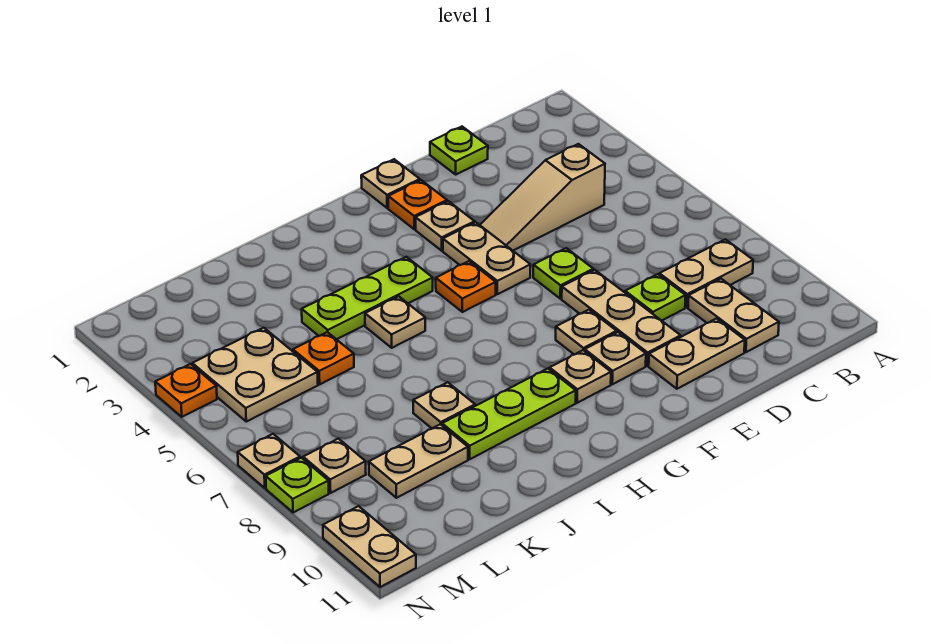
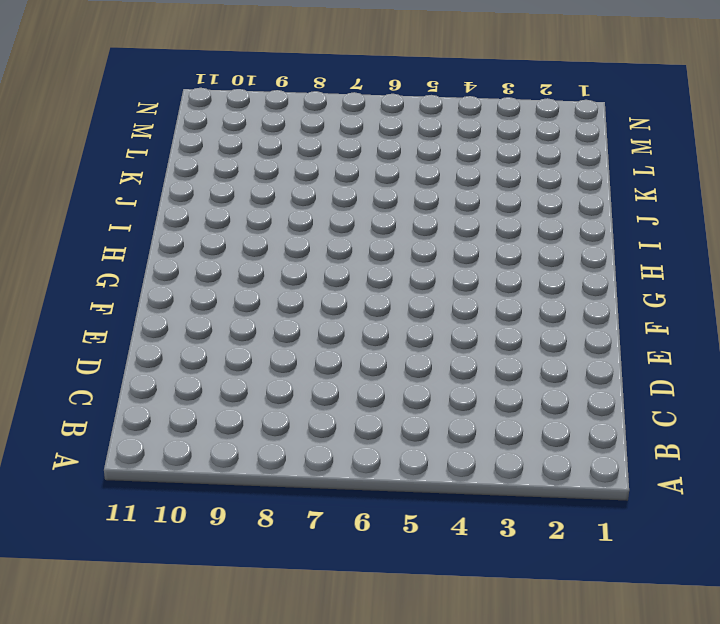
none -> tan plate B8:C8 level 1
none -> tan slope C4:E4 level 1 top C
none -> tan plate C9:C10 level 1

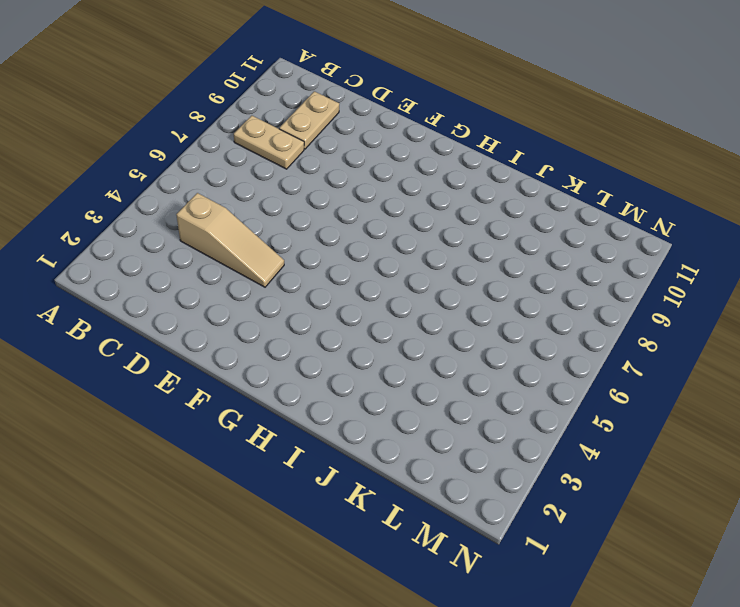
none -> lime plate D1 level 1
none -> lime plate D8 level 1
none -> tan plate D10:E10 level 1

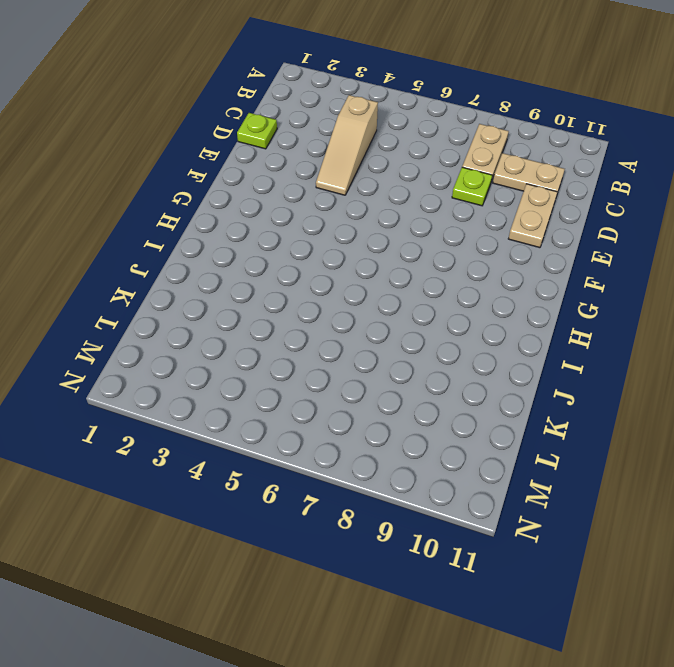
none -> lime plate E6 level 1
none -> tan plate E7:E9 level 1
none -> tan plate F1 level 1

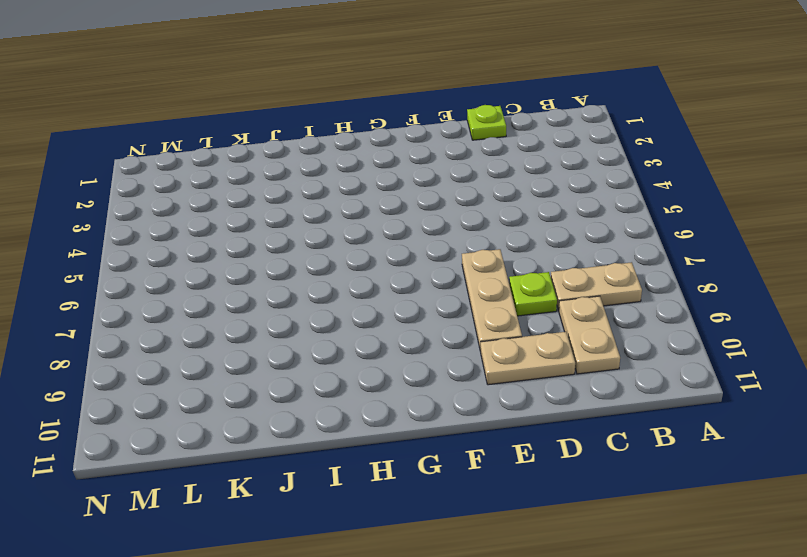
none -> tan slope C4:E4 level 1 top C
none -> lime plate E6 level 1
none -> tan plate F1 level 1

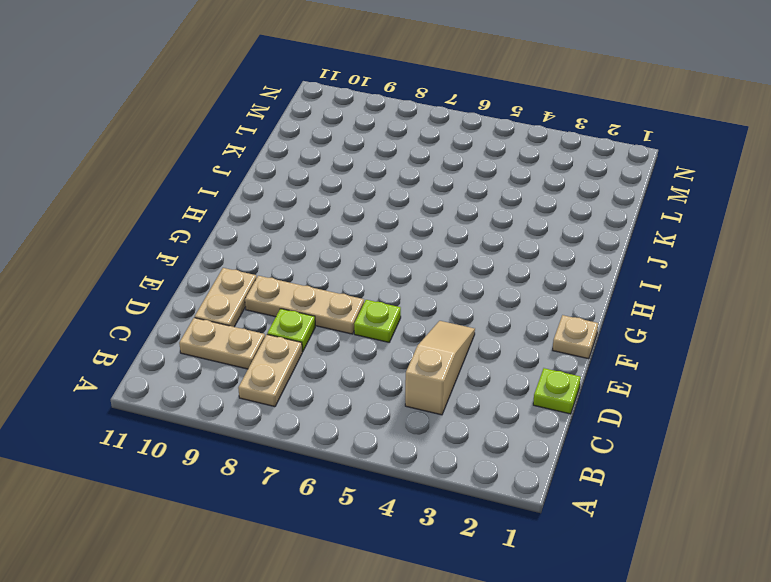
none -> orange plate F2 level 1
none -> tan plate F3 level 1
none -> tan plate F4:F5 level 1

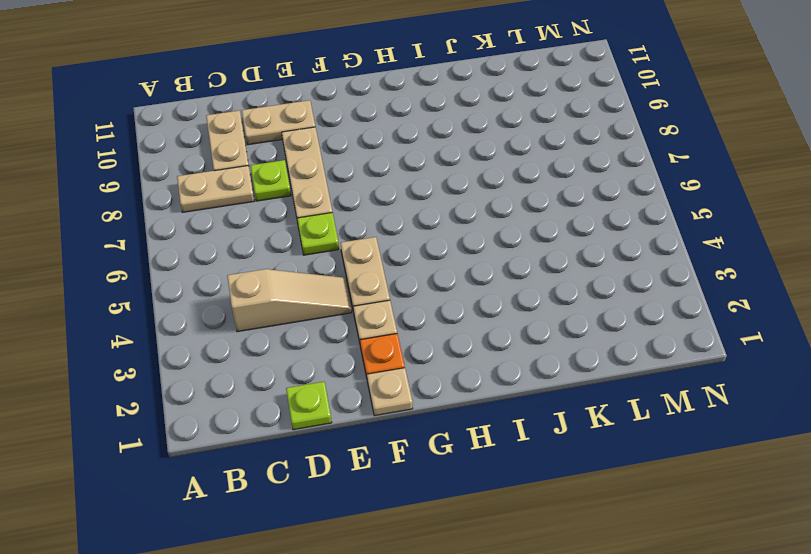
none -> tan plate F8 level 1
none -> tan plate F9 level 1
none -> orange plate G5 level 1

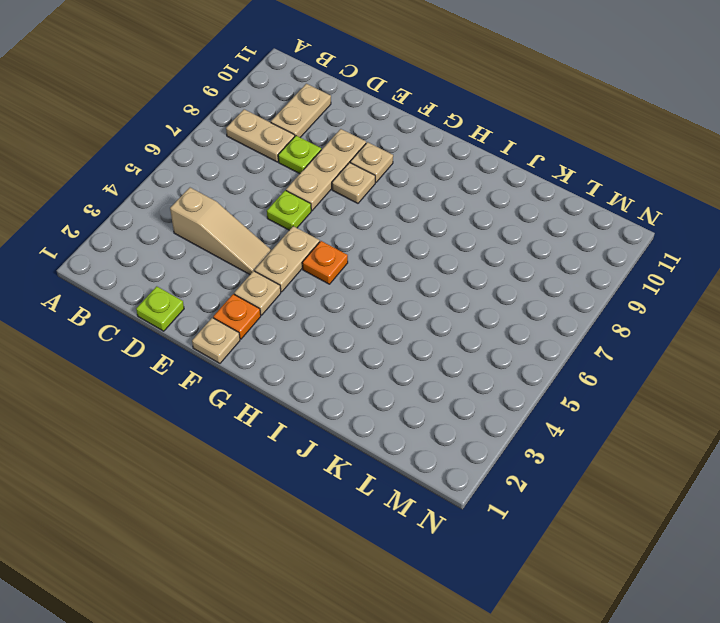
none -> tan plate D10:E10 level 1
none -> tan plate G9 level 1
none -> lime plate H4:J4 level 1

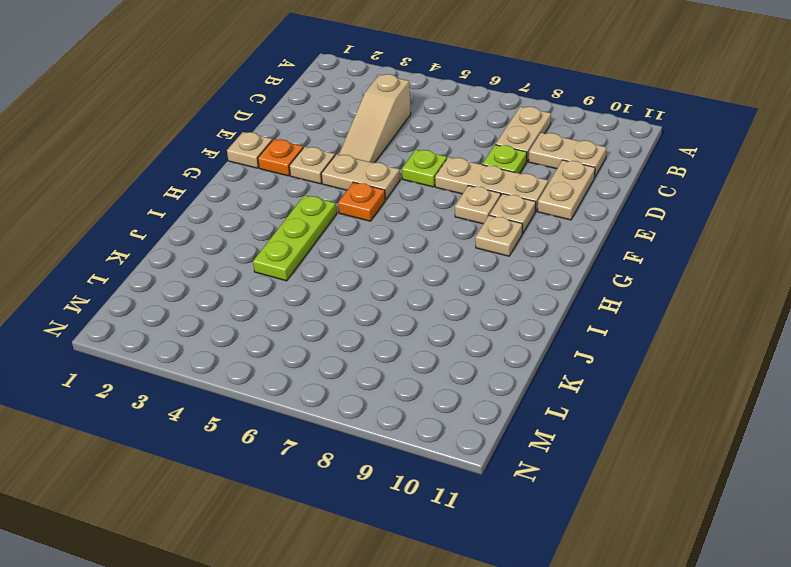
none -> lime plate D1 level 1
none -> lime plate H9:J9 level 1
none -> tan plate I5 level 1

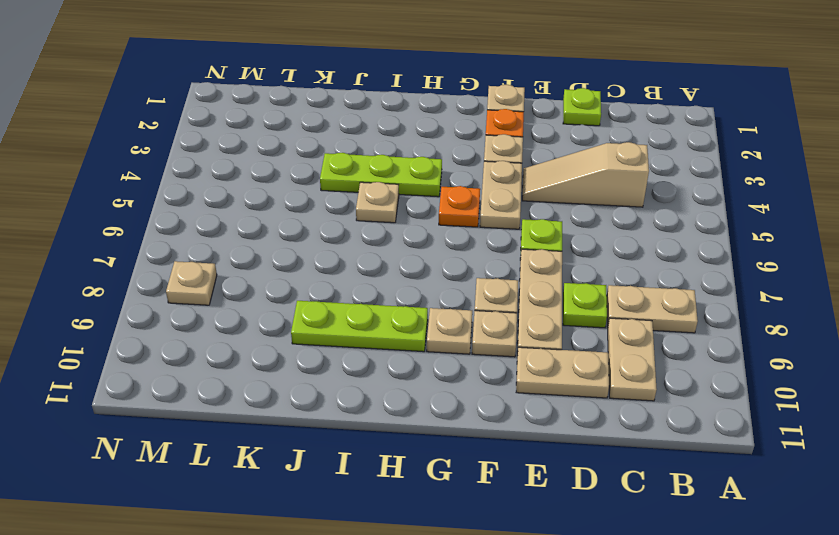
none -> tan plate J8 level 1
none -> orange plate K5 level 1
none -> tan plate K9:L9 level 1

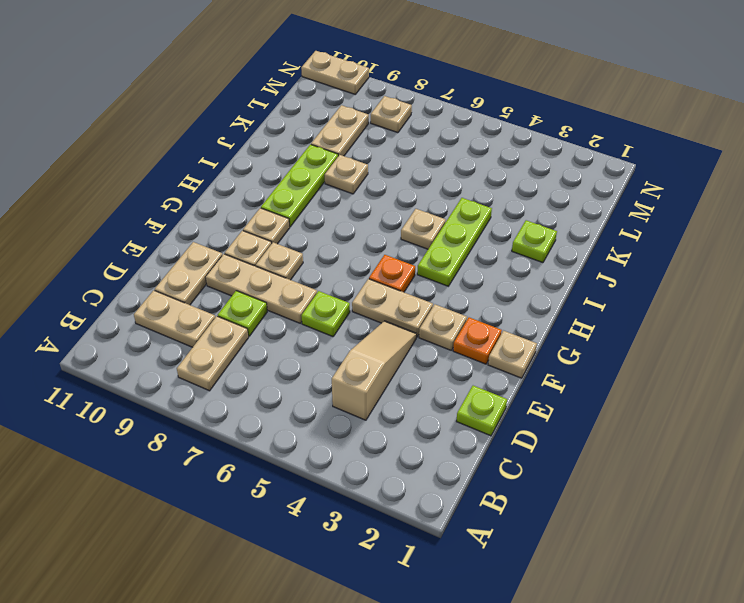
lime plate J2 level 1 -> lime plate N8 level 1
none -> orange plate K5 level 1
none -> tan plate L4:M5 level 1
none -> orange plate N4 level 1

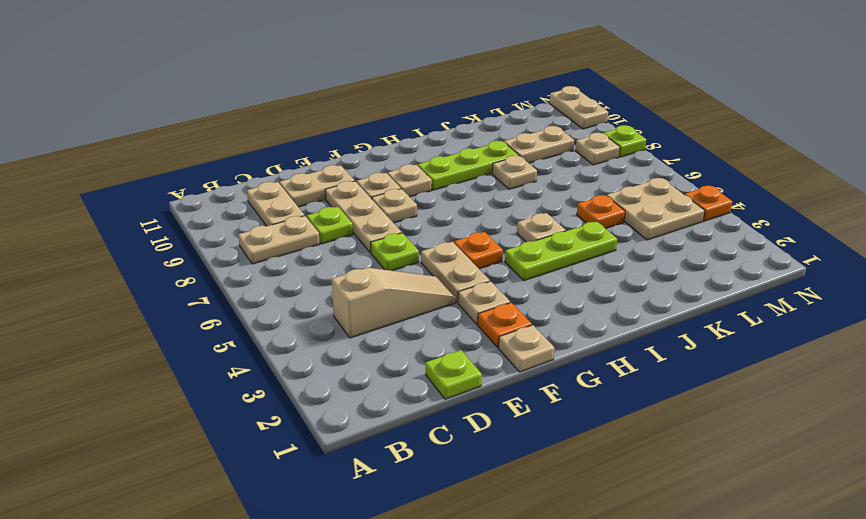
none -> tan plate N7 level 1

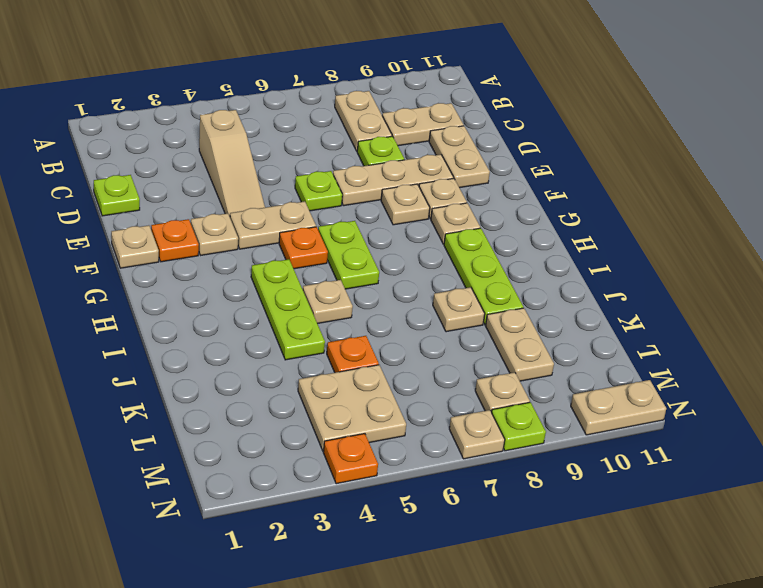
lime plate G6:H6 level 1 -> none

